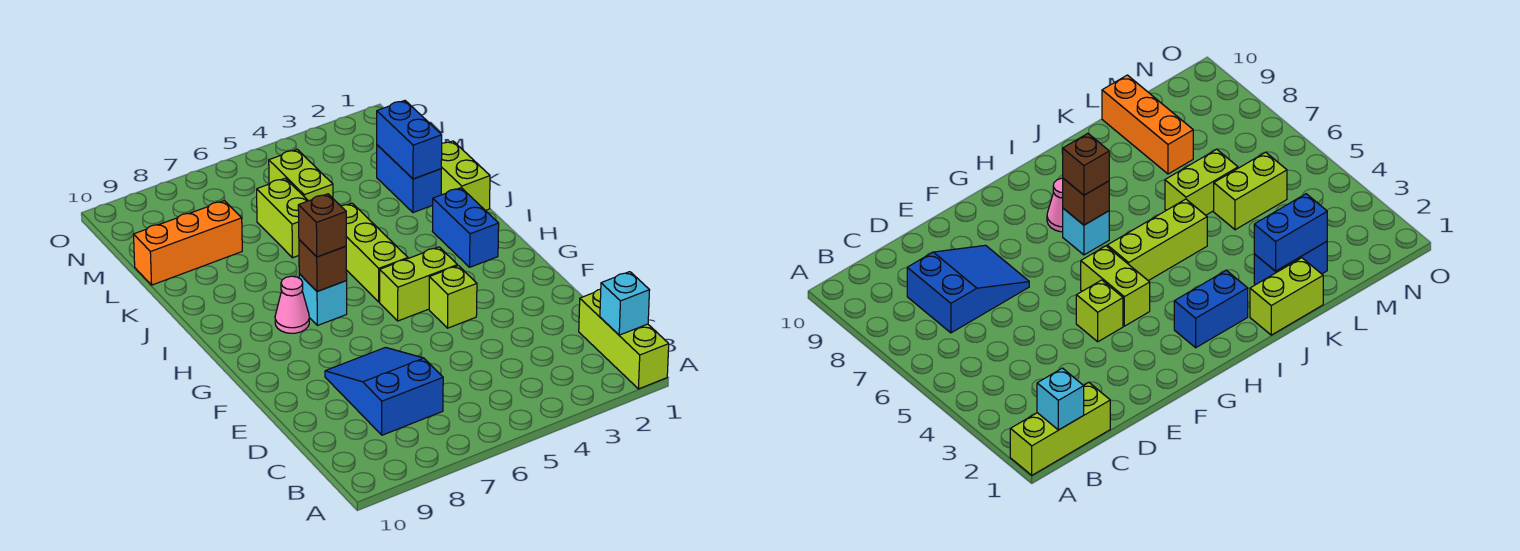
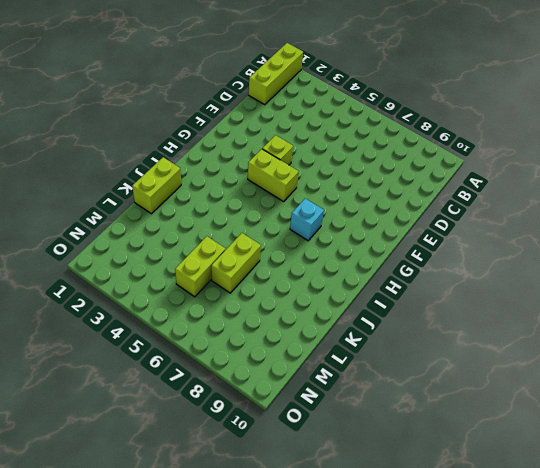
none -> blue slope C7:E8 level 1 top C
none -> blue brick H2:I2 level 1
none -> lime brick H5:J5 level 1

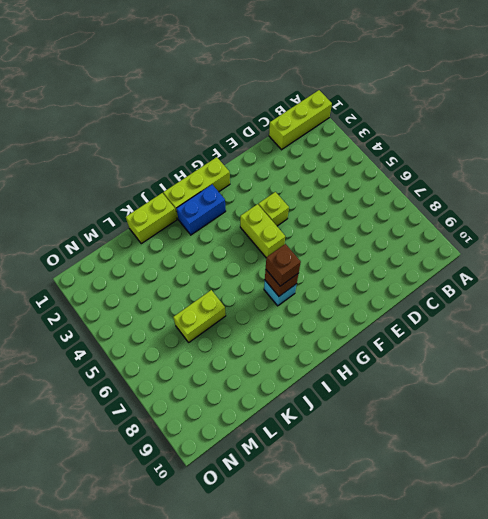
lime brick G1:I1 level 1 -> lime brick H5:J5 level 1
none -> blue slope C7:E8 level 1 top C
none -> pink cone H8 level 1
none -> blue brick K2:L2 level 1

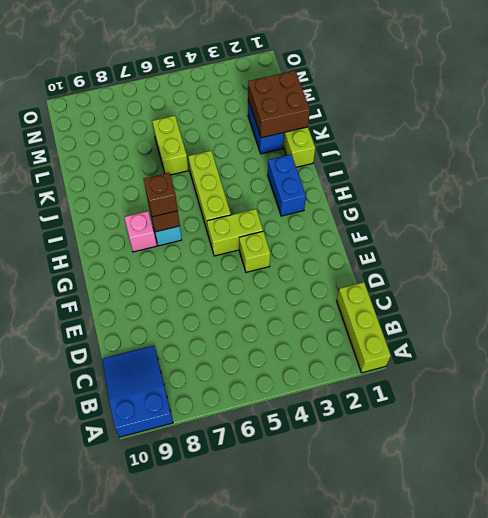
blue slope A9:C10 level 1 top A -> blue slope C7:E8 level 1 top C
pink brick H8 level 1 -> pink cone H8 level 1
brown brick K1:L2 level 2 -> blue brick K2:L2 level 2
none -> lime brick L5:M5 level 1
none -> orange brick L8:L10 level 1
none -> cyan brick B1 level 2

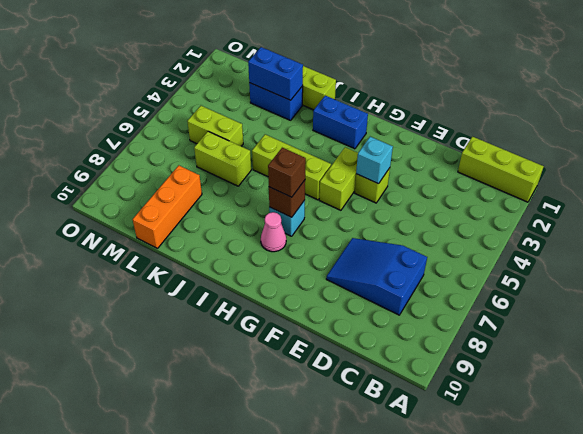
cyan brick F4 level 2 -> cyan brick B1 level 2

